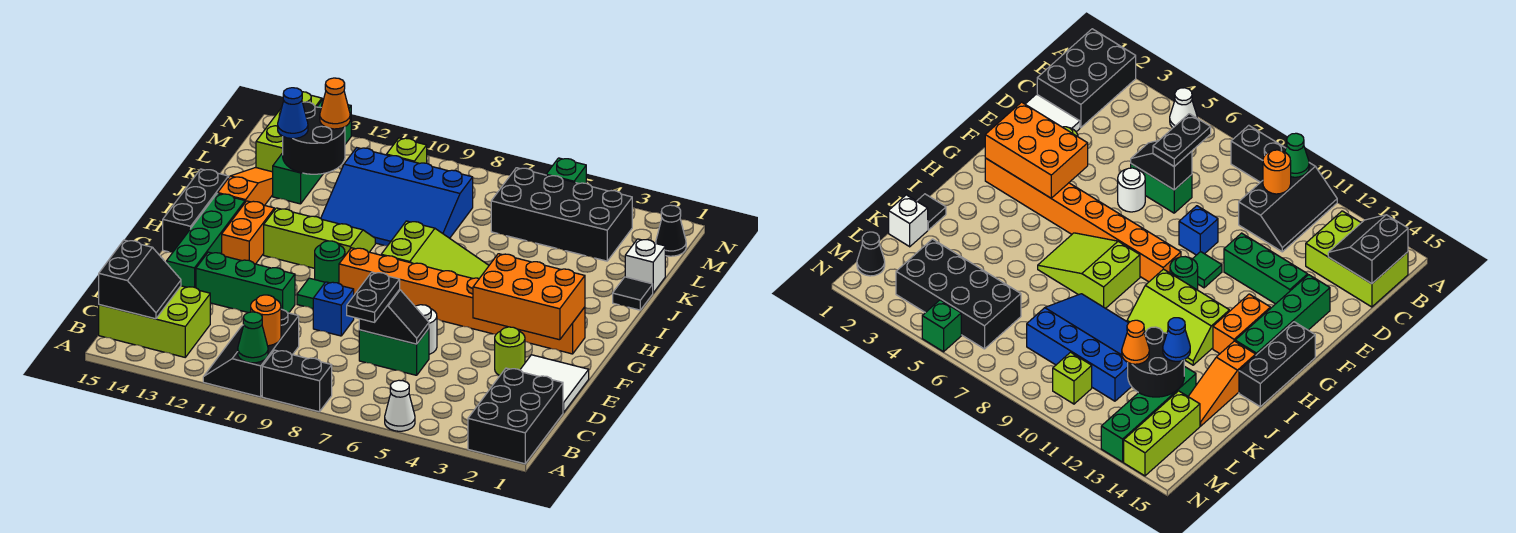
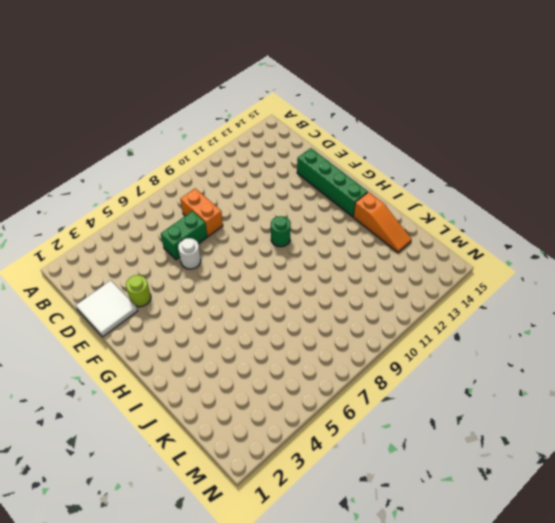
orange brick C8:D8 level 1 -> orange brick G13:H13 level 1
none -> black brick A1:C2 level 1
none -> white cone A5 level 1
none -> black brick A8:A9 level 1
none -> black slope A10:C11 level 1 top 10

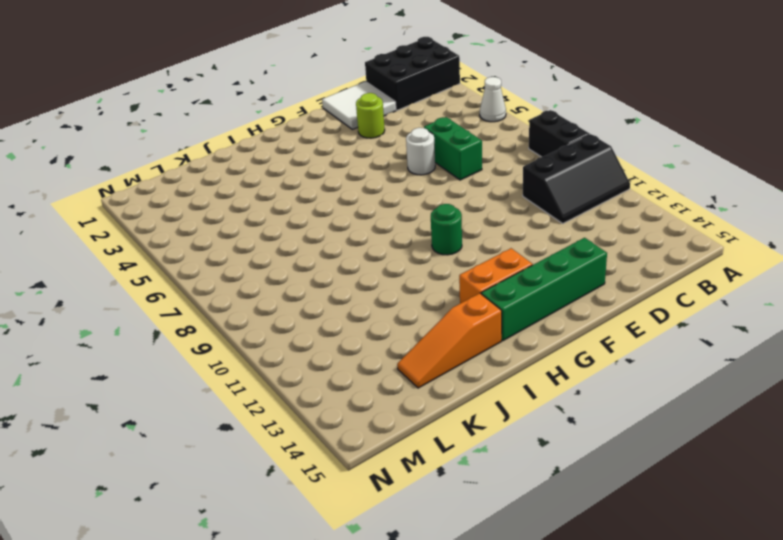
none -> lime brick B13:C15 level 1
none -> blue brick E9 level 1
none -> green brick E11:E13 level 1
none -> green tile F10 level 1

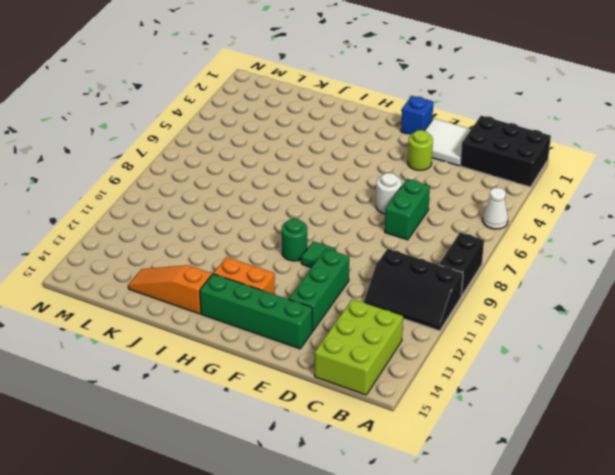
blue brick F1 level 1 -> blue brick E9 level 1
none -> orange brick G2:G9 level 1
none -> black brick G15:I15 level 1
none -> lime slope H6:I8 level 1 top 8
none -> lime slope H10:I12 level 1 top H

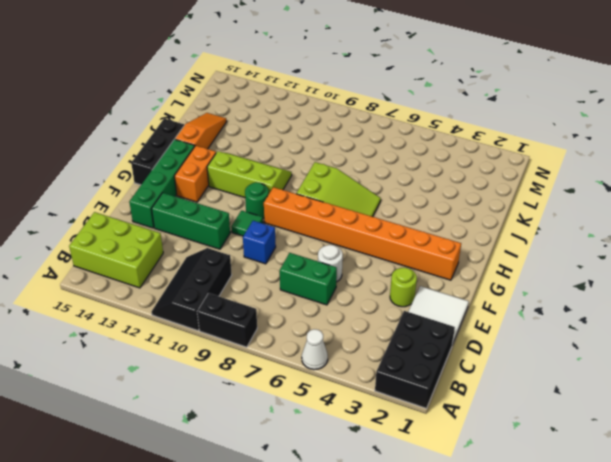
none -> black tile J1 level 1
none -> blue slope J8:L11 level 1 top L
none -> white brick K1 level 1
none -> green brick K13:N13 level 1

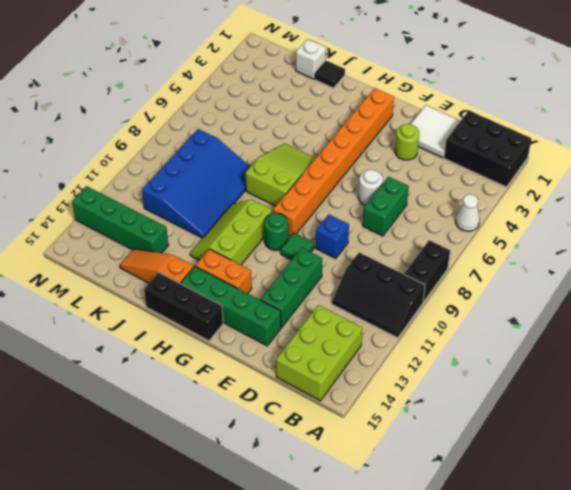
none -> black brick L3:M6 level 1
none -> lime brick L14:N14 level 1
none -> black cone M1 level 1
none -> lime brick M10 level 1

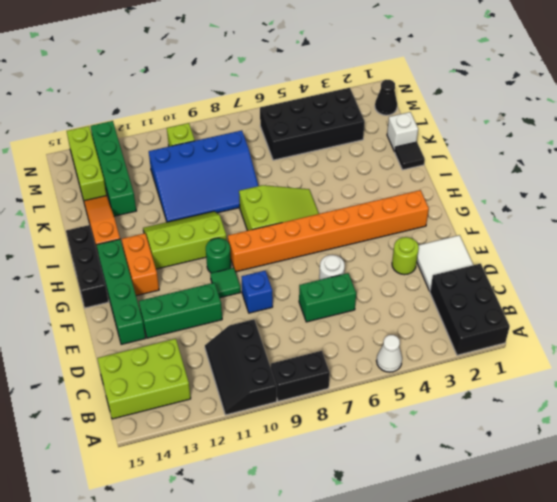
none -> green brick N5 level 1
none -> green cone A10 level 2
none -> orange round brick B10 level 2
none -> black slope B14:C15 level 2 top 15

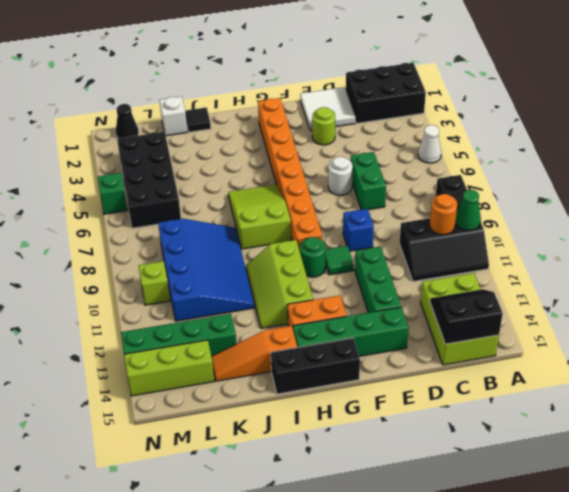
none -> black slope D6:D7 level 2 top 7
none -> orange brick F2:G4 level 2
none -> black round brick K12:L13 level 2
none -> black plate C7:D7 level 3

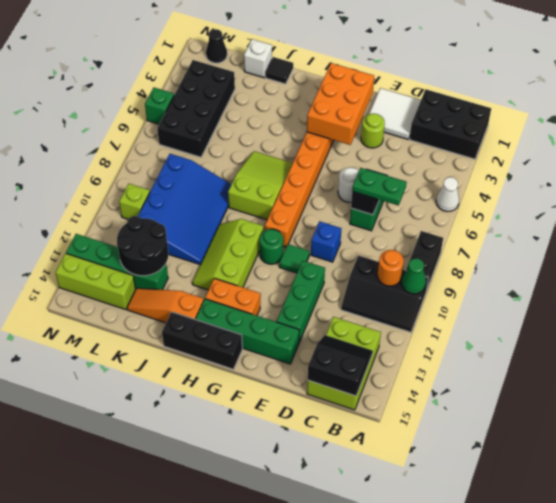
green plate C7:D7 level 3 -> black plate C7:D7 level 3
none -> blue cone K13 level 3
none -> orange cone L12 level 3

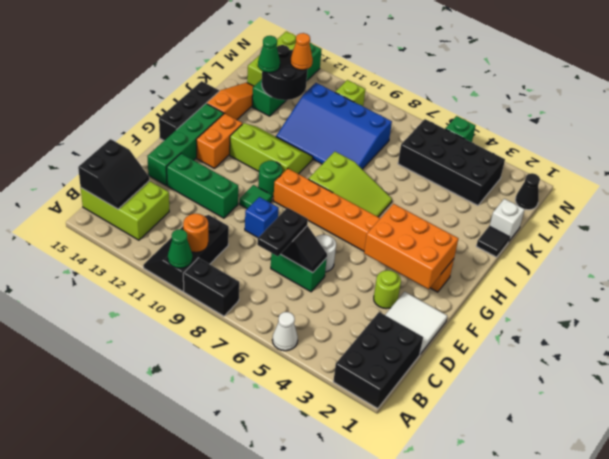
green cone K13 level 3 -> blue cone K13 level 3

